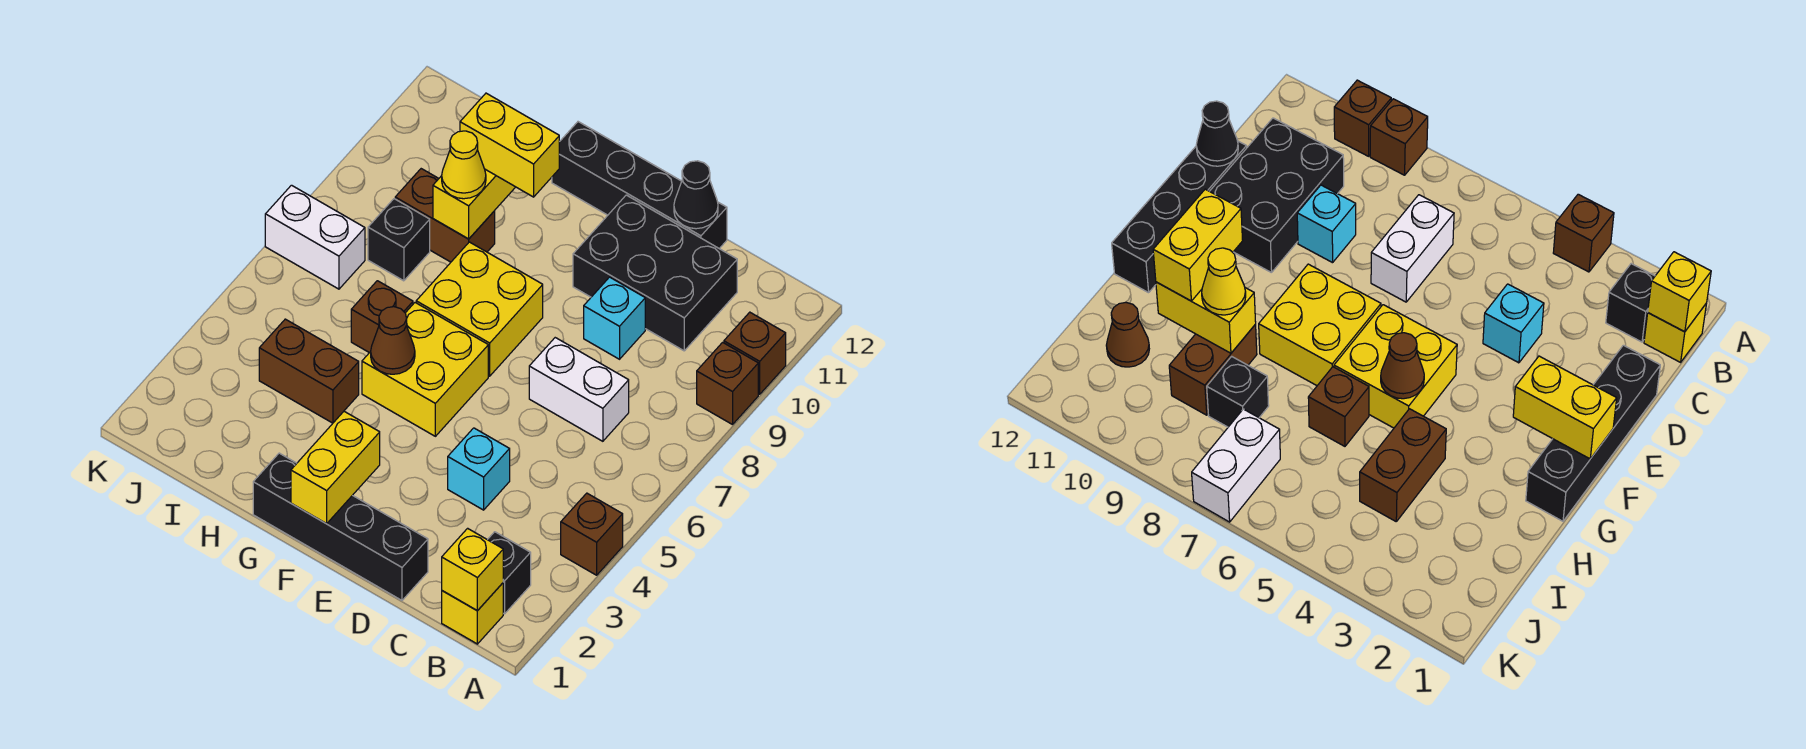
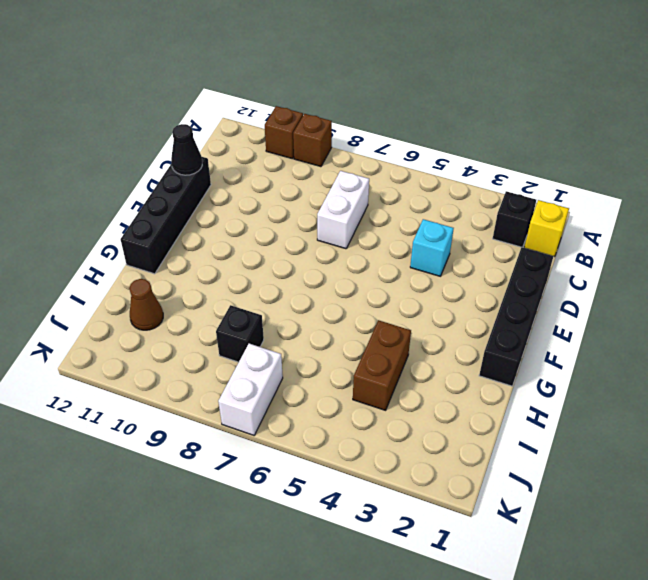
none -> brown brick A4 level 1
none -> black brick C10:E11 level 1
none -> cyan brick D9 level 1

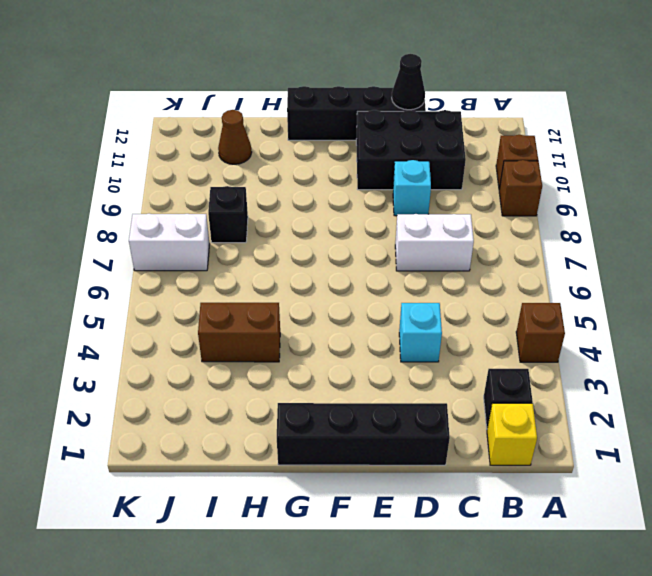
none -> yellow brick F5:G6 level 1
none -> yellow brick F7:G8 level 1
none -> brown brick H6 level 1

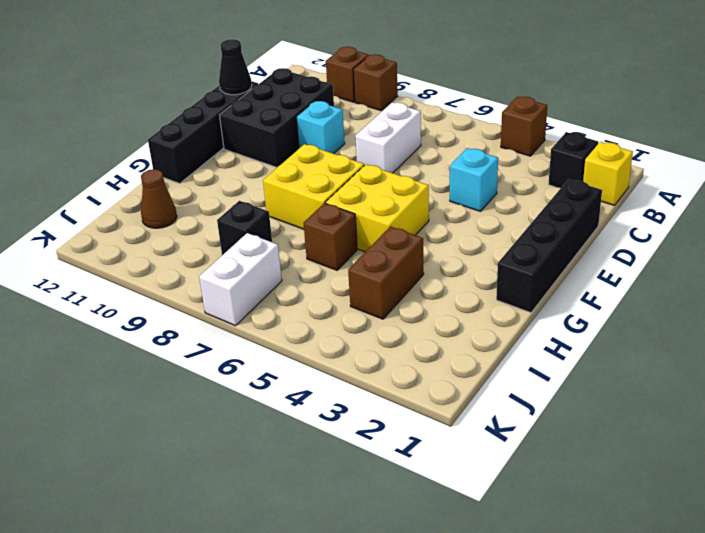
none -> brown brick H9:I9 level 1
none -> yellow brick B1 level 2
none -> yellow brick F1:F2 level 2

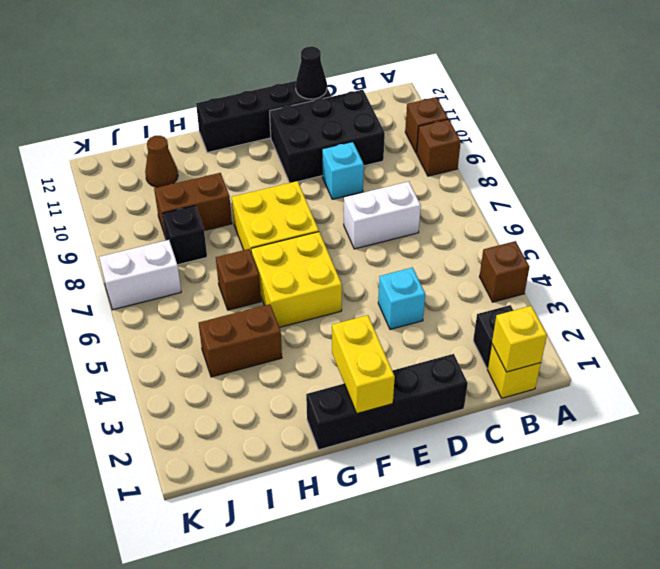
none -> brown cone G5 level 2
none -> yellow brick H9:H10 level 2
none -> yellow brick G10:H10 level 3

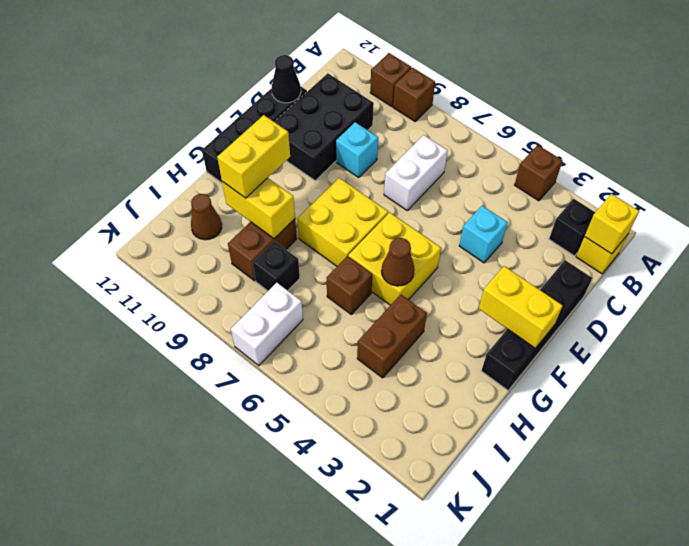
none -> yellow cone H9 level 3

